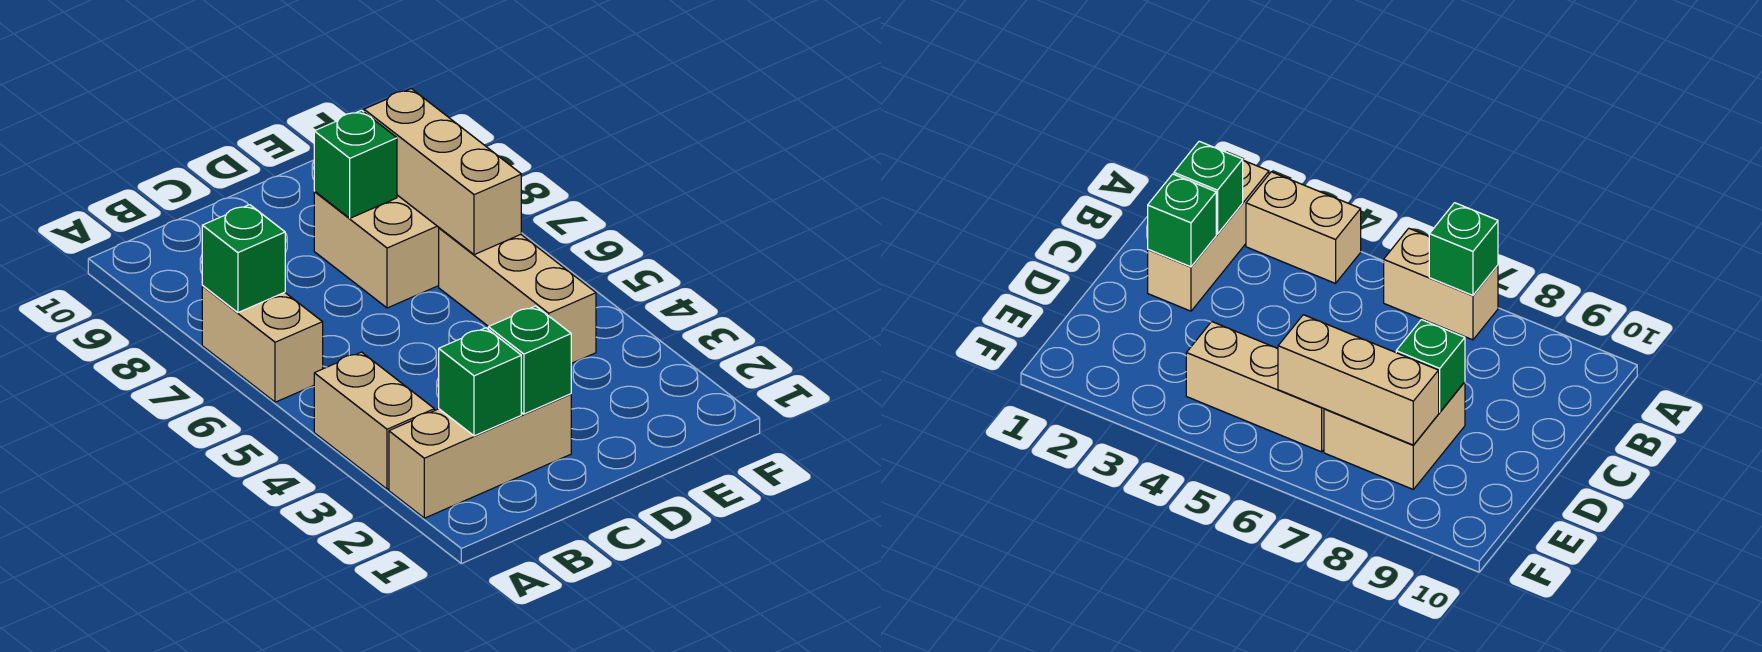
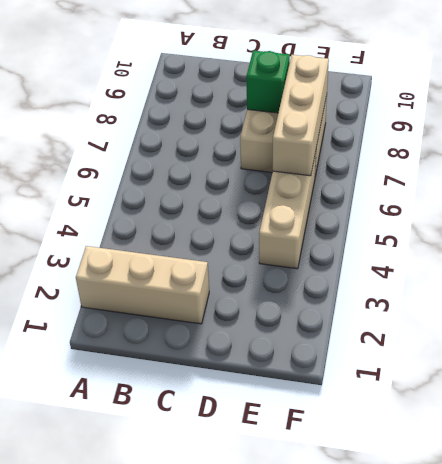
none -> tan brick A3:A4 level 1
none -> tan brick A6:A7 level 1

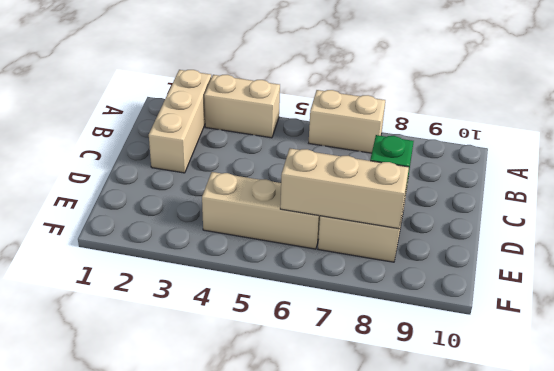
none -> green brick A7 level 2
none -> green brick B2 level 2

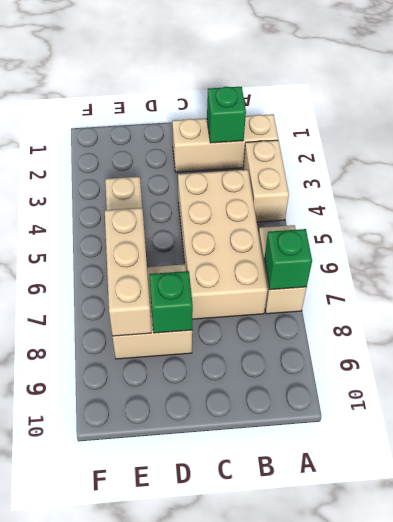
tan brick B4:C7 level 1 -> none
none -> green brick C2 level 2

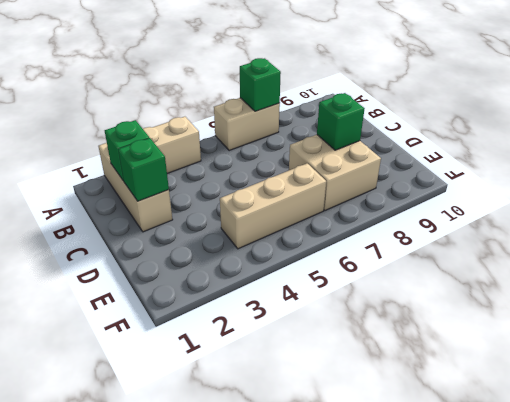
none -> tan brick E6:E8 level 2

